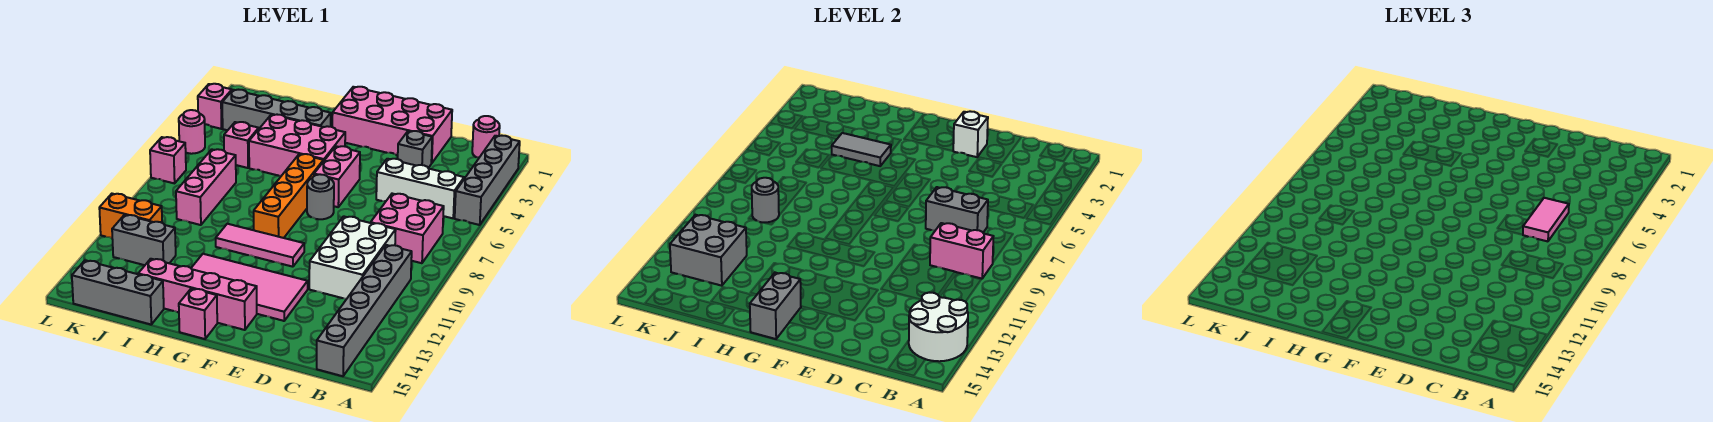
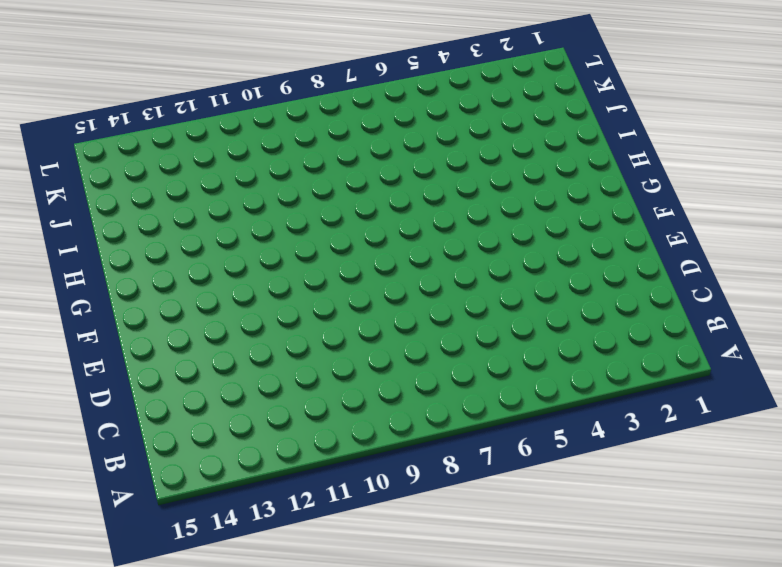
none -> grey brick A2:A5 level 1
none -> pink round brick B1 level 1
none -> white brick B5:D5 level 1
none -> pink brick B7:C8 level 1

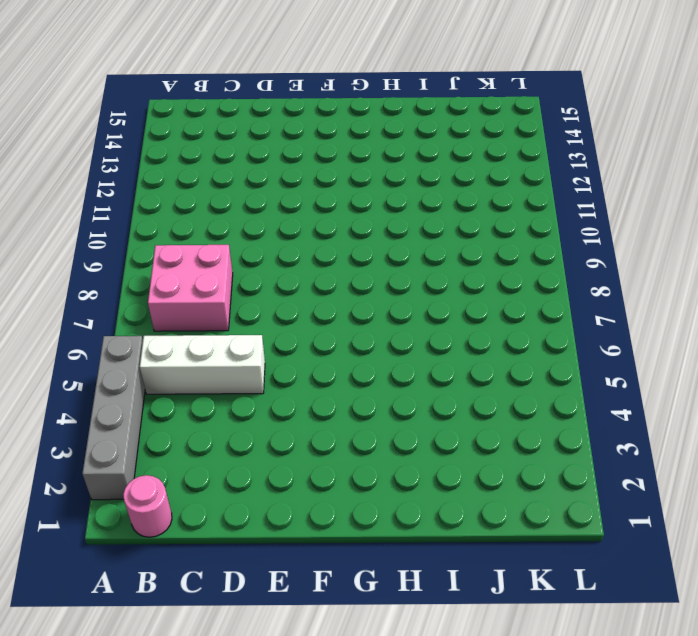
none -> grey brick B10:B15 level 1
none -> white brick C9:D11 level 1
none -> pink brick D1:G2 level 1
none -> grey brick D3 level 1

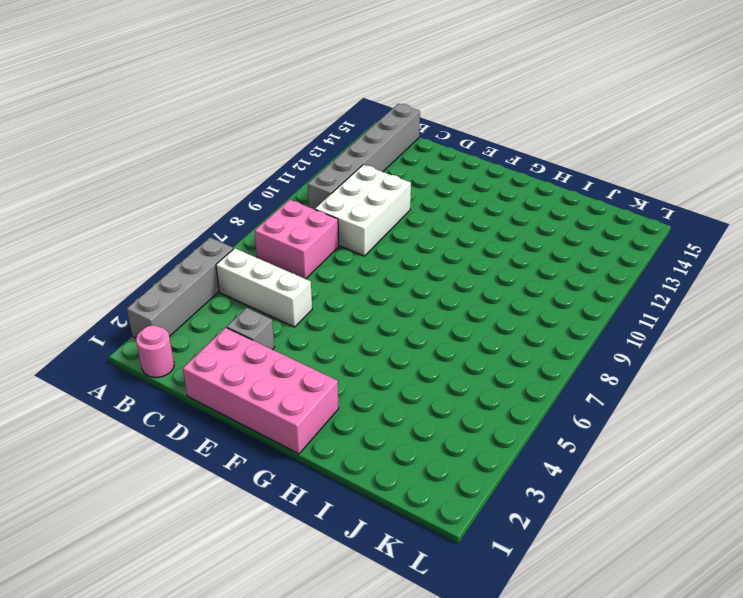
none -> pink tile E12:H13 level 1
none -> pink brick F5:F6 level 1
none -> grey round brick F7 level 1
none -> pink tile F10:H10 level 1

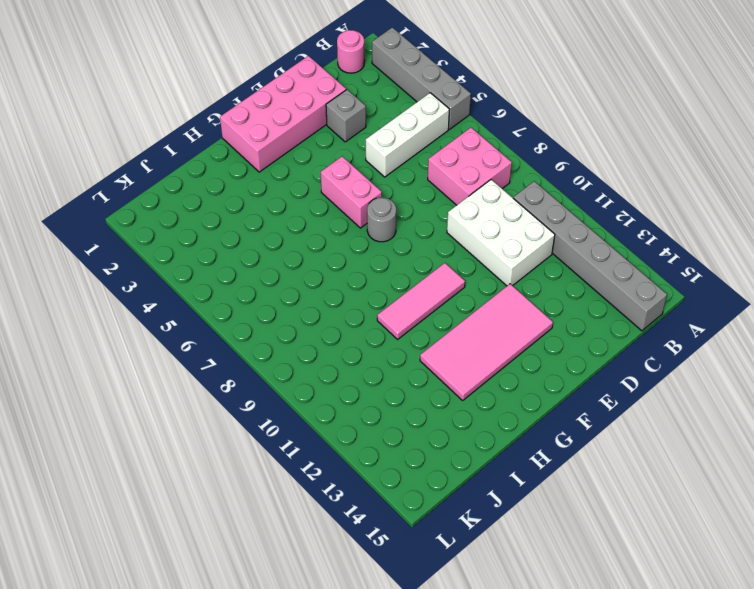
none -> pink brick F14:I14 level 1
none -> pink brick G4:I5 level 1
none -> orange brick G6:G9 level 1
none -> pink brick G15 level 1

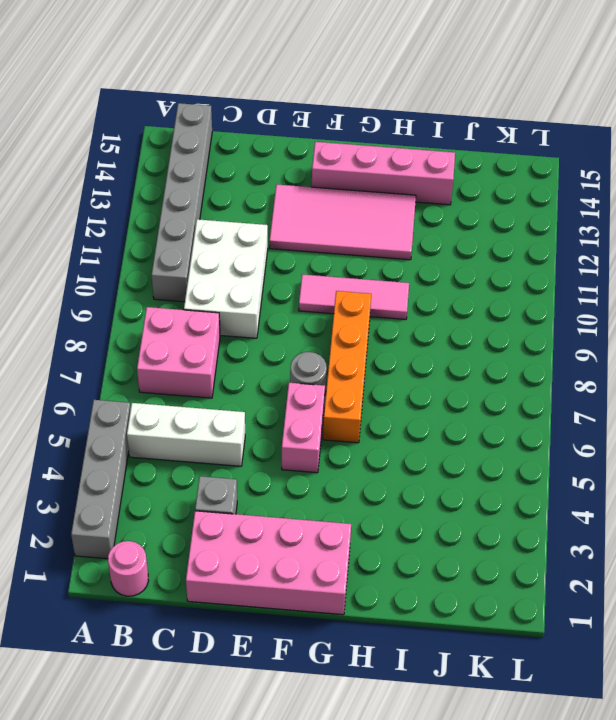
none -> pink brick G4:I5 level 1
none -> pink brick G15 level 1
none -> grey brick H3:K3 level 1
none -> grey brick I15:K15 level 1

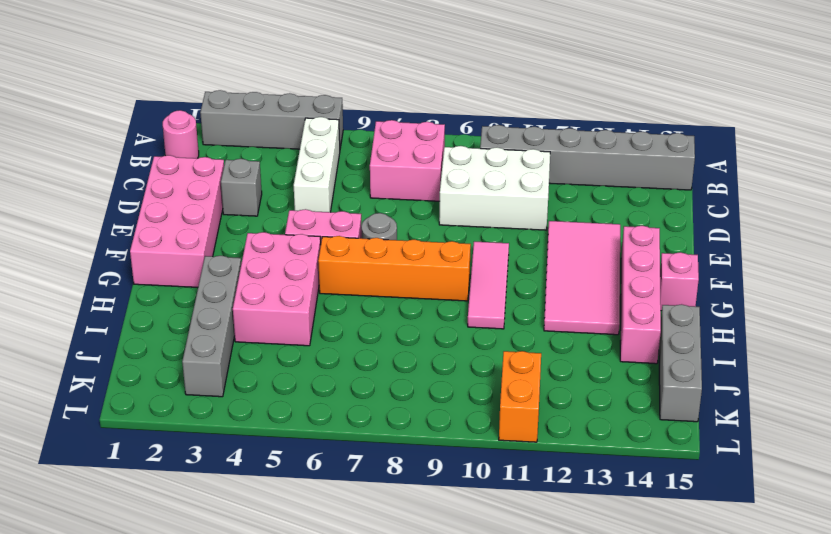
none -> pink brick J5 level 1
none -> pink brick J7:J9 level 1
none -> grey brick J12:K12 level 1
none -> pink brick L3 level 1

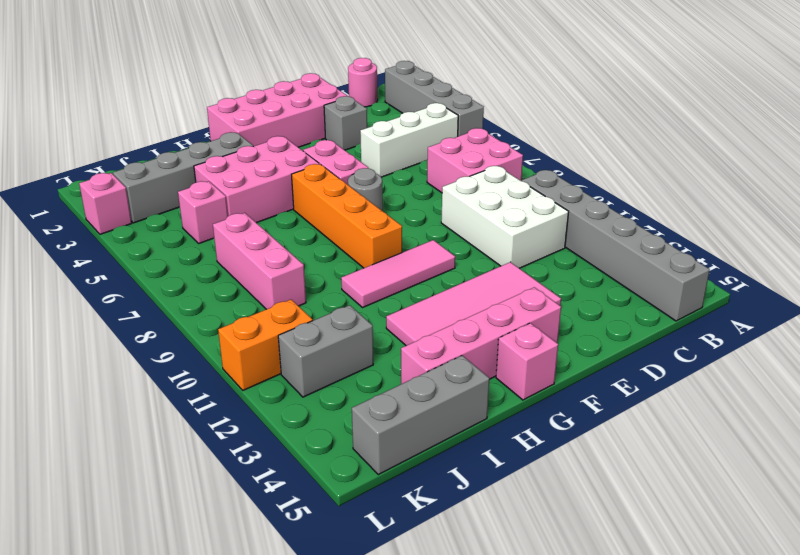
none -> pink round brick L5 level 1
none -> pink brick L7 level 1
none -> white round brick A13:B14 level 2
none -> pink brick B9:C9 level 2

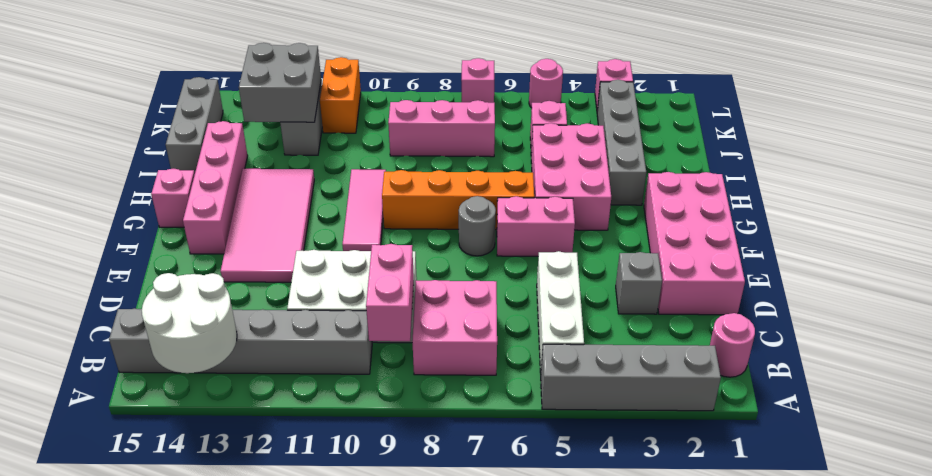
none -> grey brick C7:D7 level 2
none -> white brick E2 level 2
none -> grey brick G14:G15 level 2
none -> grey tile H4:I4 level 2

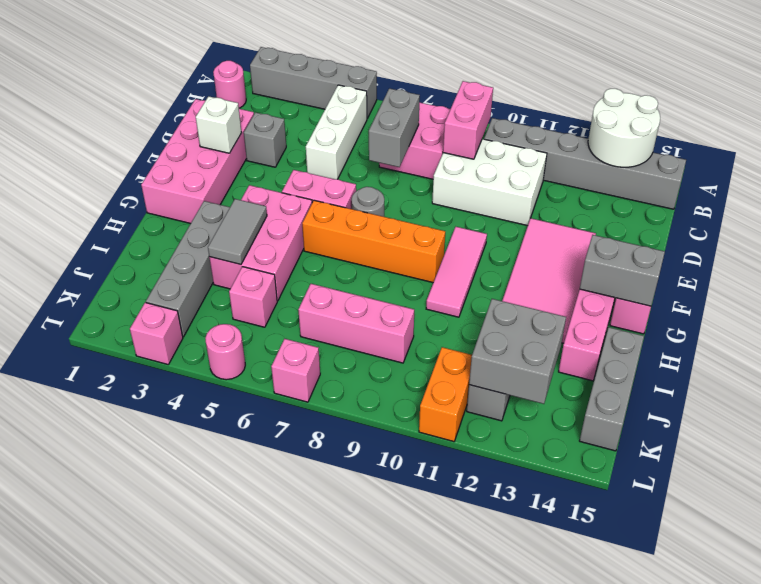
none -> grey round brick J9 level 2
none -> pink tile C6:C7 level 3

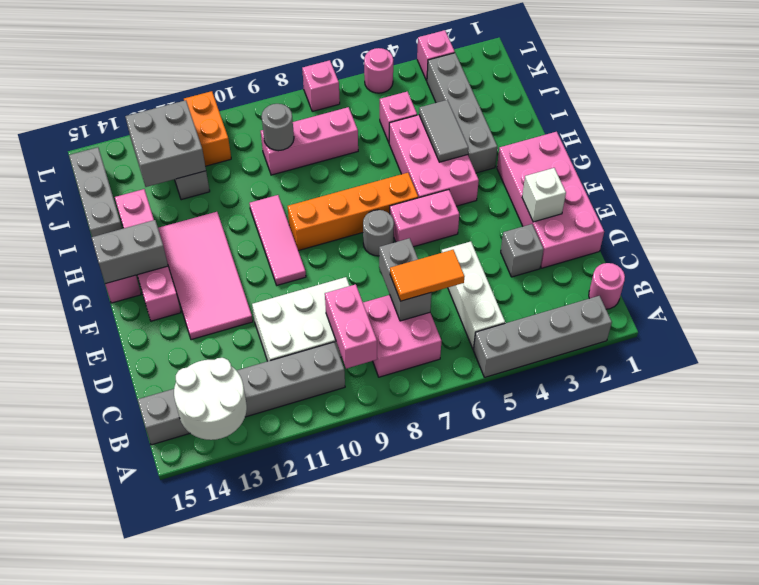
orange tile C6:C7 level 3 -> pink tile C6:C7 level 3

